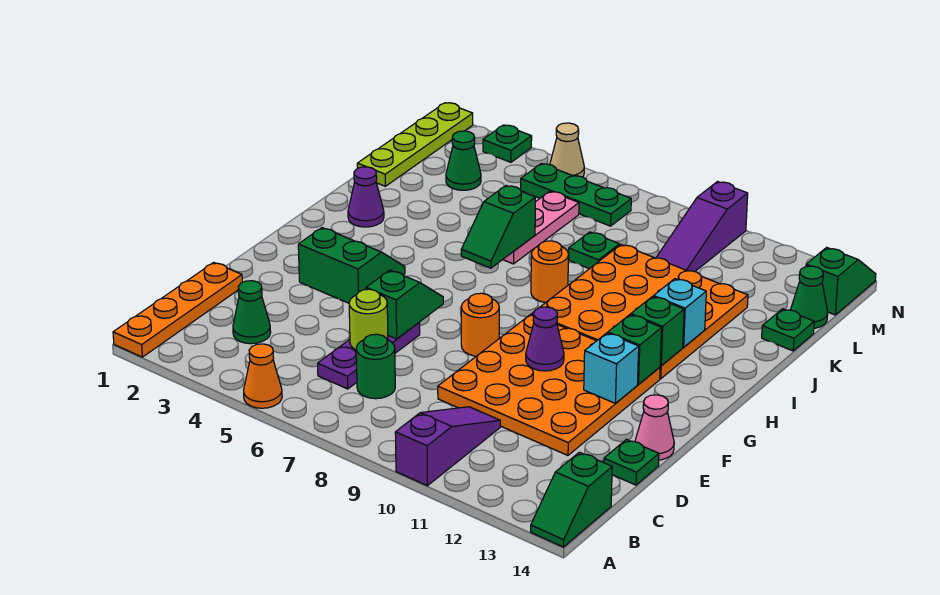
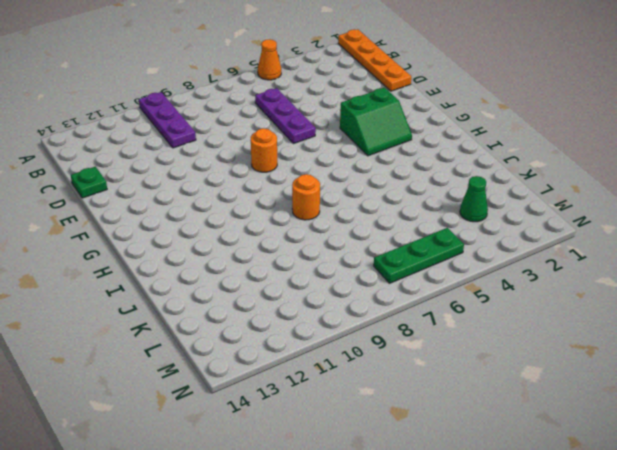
purple plate A10:C10 level 1 -> purple slope A10:C10 level 1 top A
none -> green slope A14:B14 level 1 top B
none -> green cone C3 level 1
none -> green round brick C7 level 1
none -> orange plate D9:G12 level 1

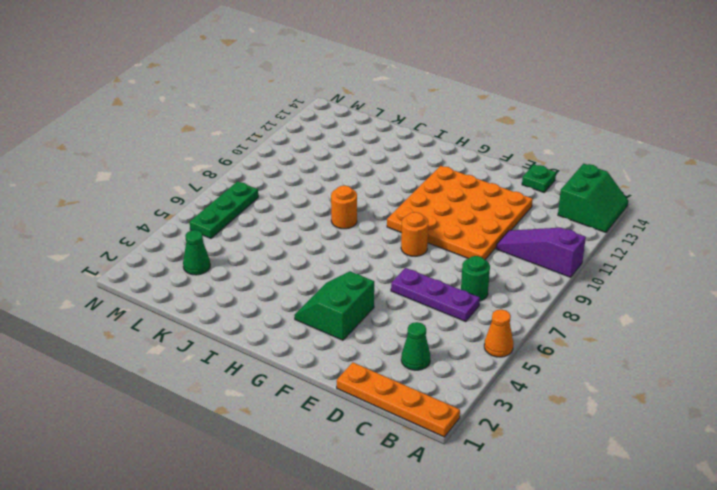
green slope A13:B14 level 1 top B -> green slope A14:B14 level 1 top B
none -> pink cone E14 level 1
none -> orange plate H9:K12 level 1
none -> purple cone I2 level 1
none -> pink plate J6:L6 level 1

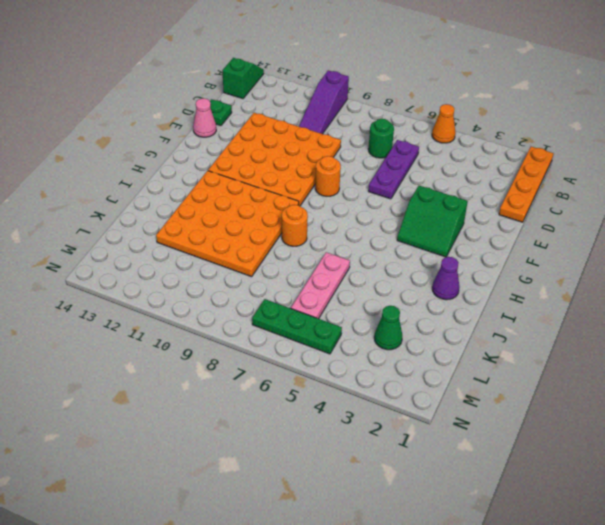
none -> green cone C3 level 1
none -> lime plate K1:N1 level 1
none -> green plate K8 level 1
none -> green plate K14 level 1

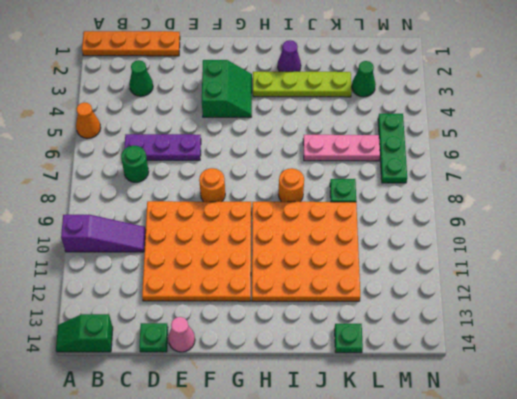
lime plate H3:K3 level 1 -> lime plate K1:N1 level 1
none -> purple slope L10:N10 level 1 top N
none -> green cone L14 level 1
none -> green slope M14:N14 level 1 top M
none -> green plate N3 level 1

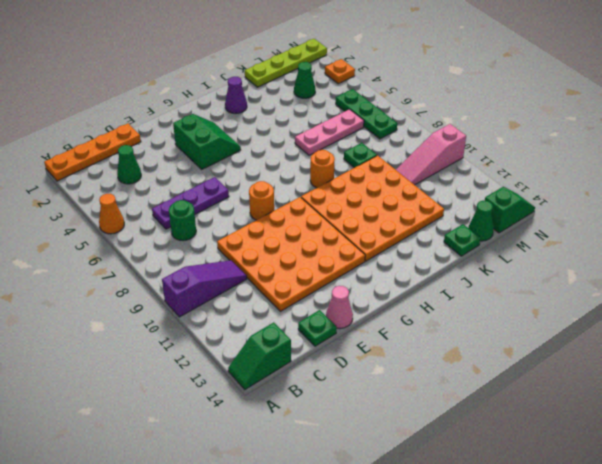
pink slope L10:N10 level 1 top N -> purple slope L10:N10 level 1 top N
orange plate N3 level 1 -> green plate N3 level 1
none -> tan cone N5 level 1
none -> lime round brick D6 level 2
none -> green slope E6:F6 level 2 top E
none -> purple cone F10 level 2

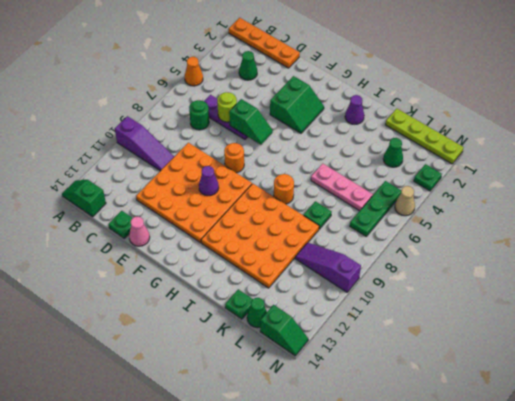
none -> cyan brick F12 level 2
none -> green brick G12 level 2
none -> green brick H12 level 2
none -> green slope I6:J6 level 2 top J

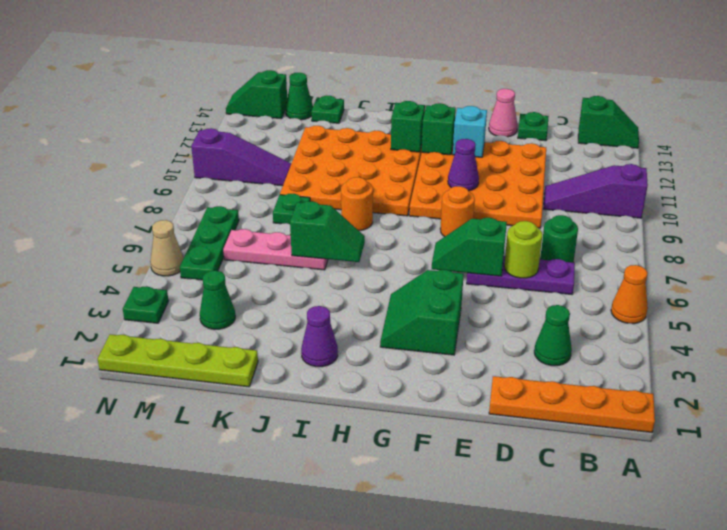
none -> cyan brick I12 level 2

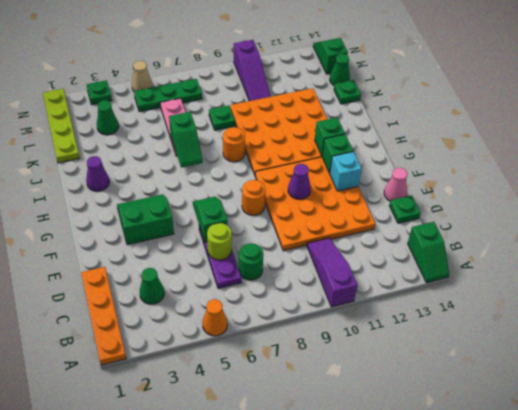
none -> cyan brick I12 level 2

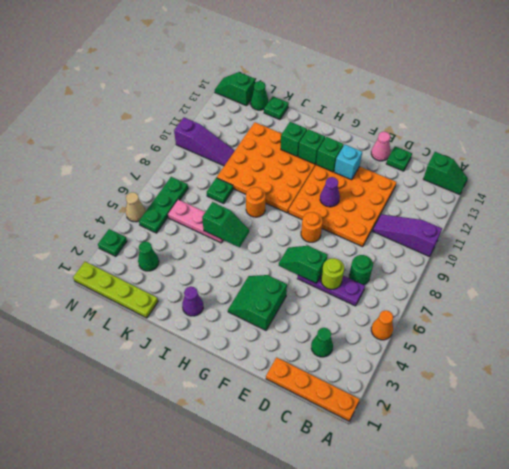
green brick I12 level 2 -> cyan brick I12 level 2

